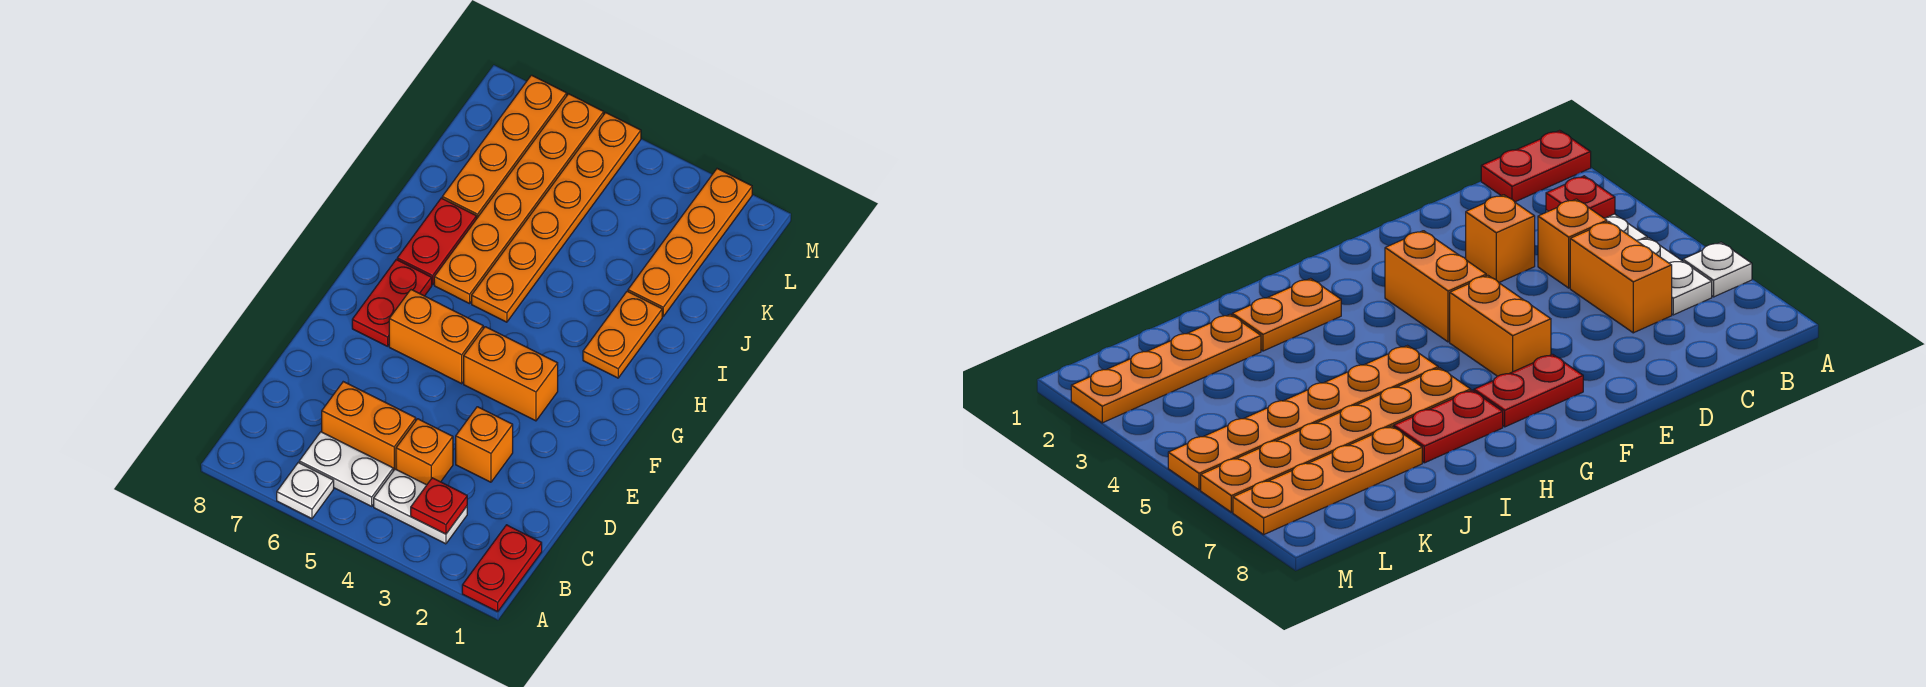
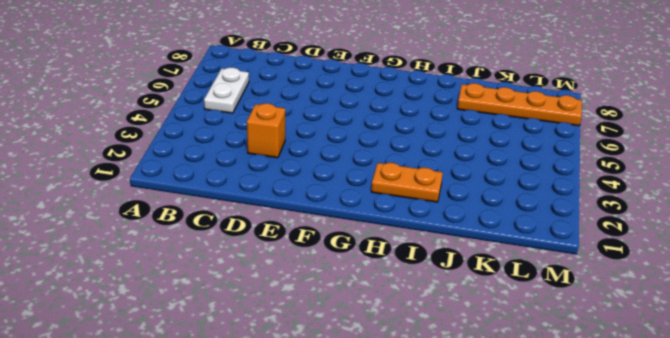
none -> red plate A1:B1 level 1
none -> white plate A6 level 1
none -> white plate B3:B4 level 1

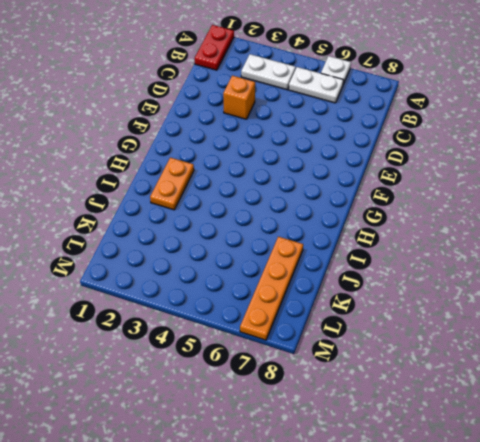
none -> orange brick C4 level 1
none -> orange brick C5:C6 level 1
none -> orange brick F3:F4 level 1

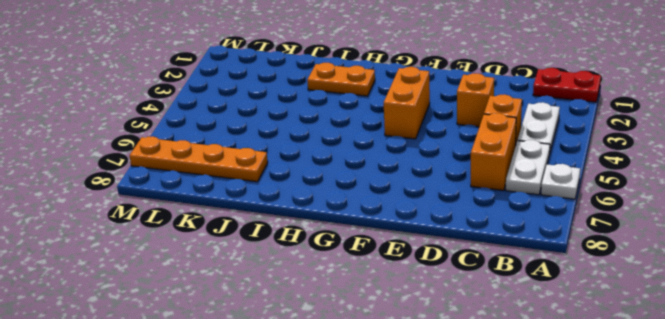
none -> orange brick F5:F6 level 1
none -> red plate F7:G7 level 1
none -> orange plate H5:M5 level 1

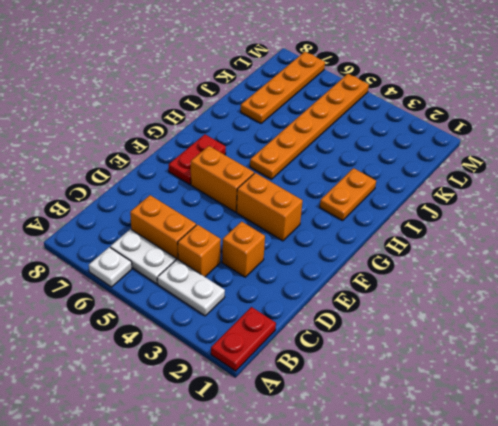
none -> orange plate H6:M6 level 1
none -> red plate H7:I7 level 1
none -> orange plate J2:M2 level 1

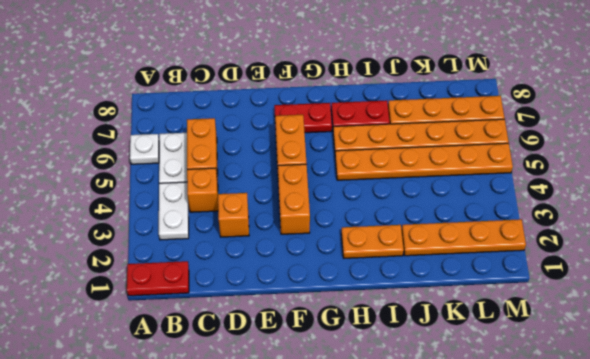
none -> red plate B3 level 2

